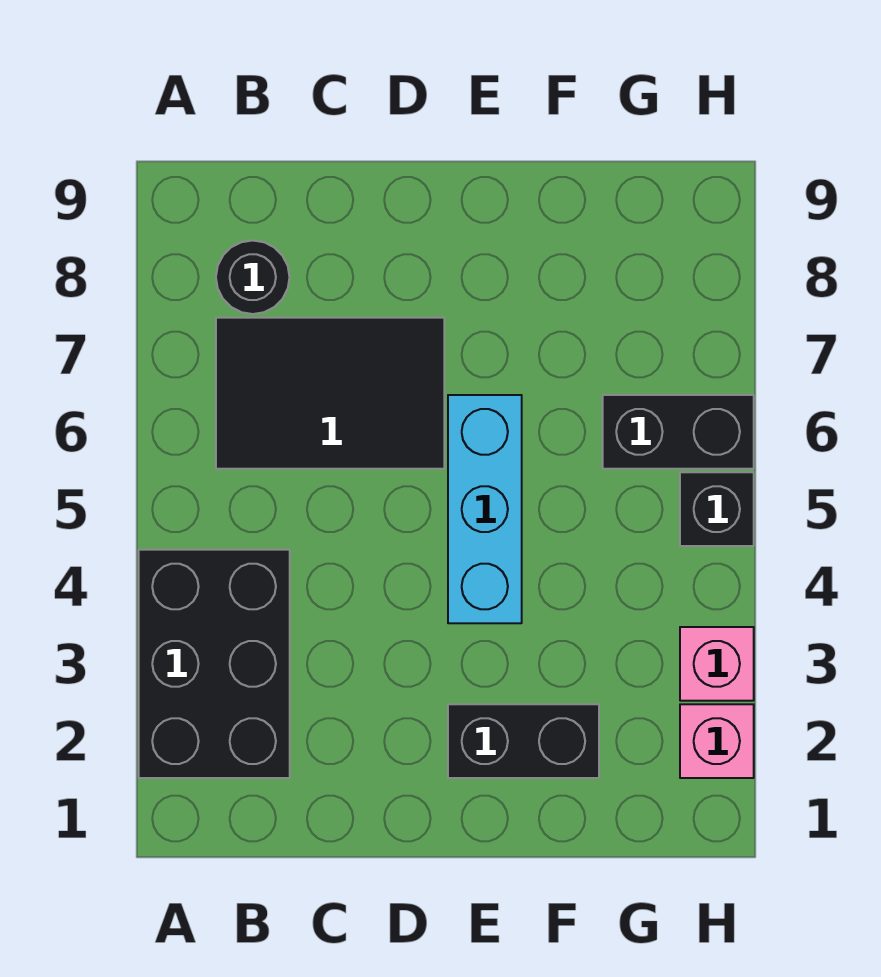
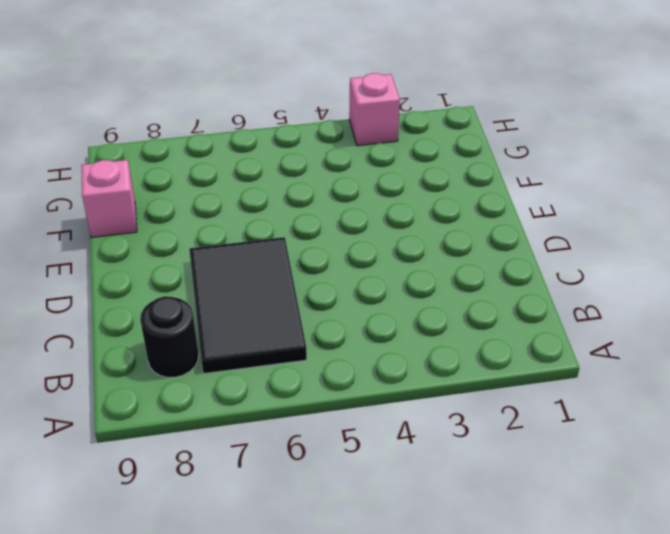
pink brick F9 level 1 -> pink brick H2 level 1
none -> black brick A2:B4 level 1
none -> black brick E2:F2 level 1

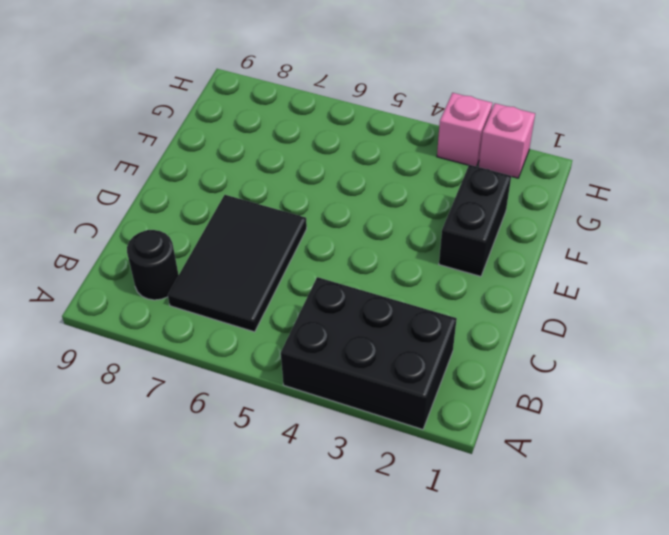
none -> cyan brick E4:E6 level 1
none -> black brick G6:H6 level 1

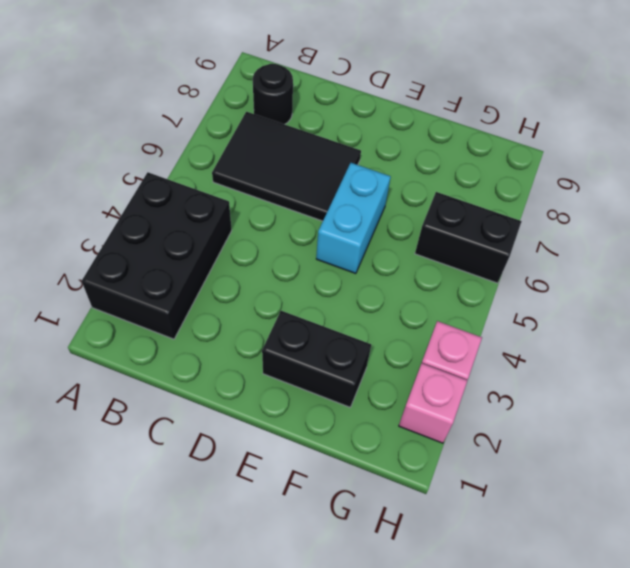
cyan brick E5:E6 level 1 -> cyan brick E4:E6 level 1
none -> black brick H5 level 1

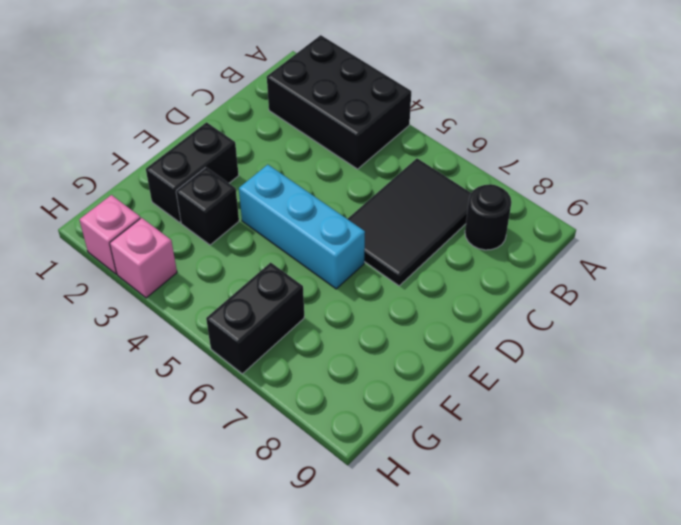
black brick F3 level 1 -> black brick H5 level 1

